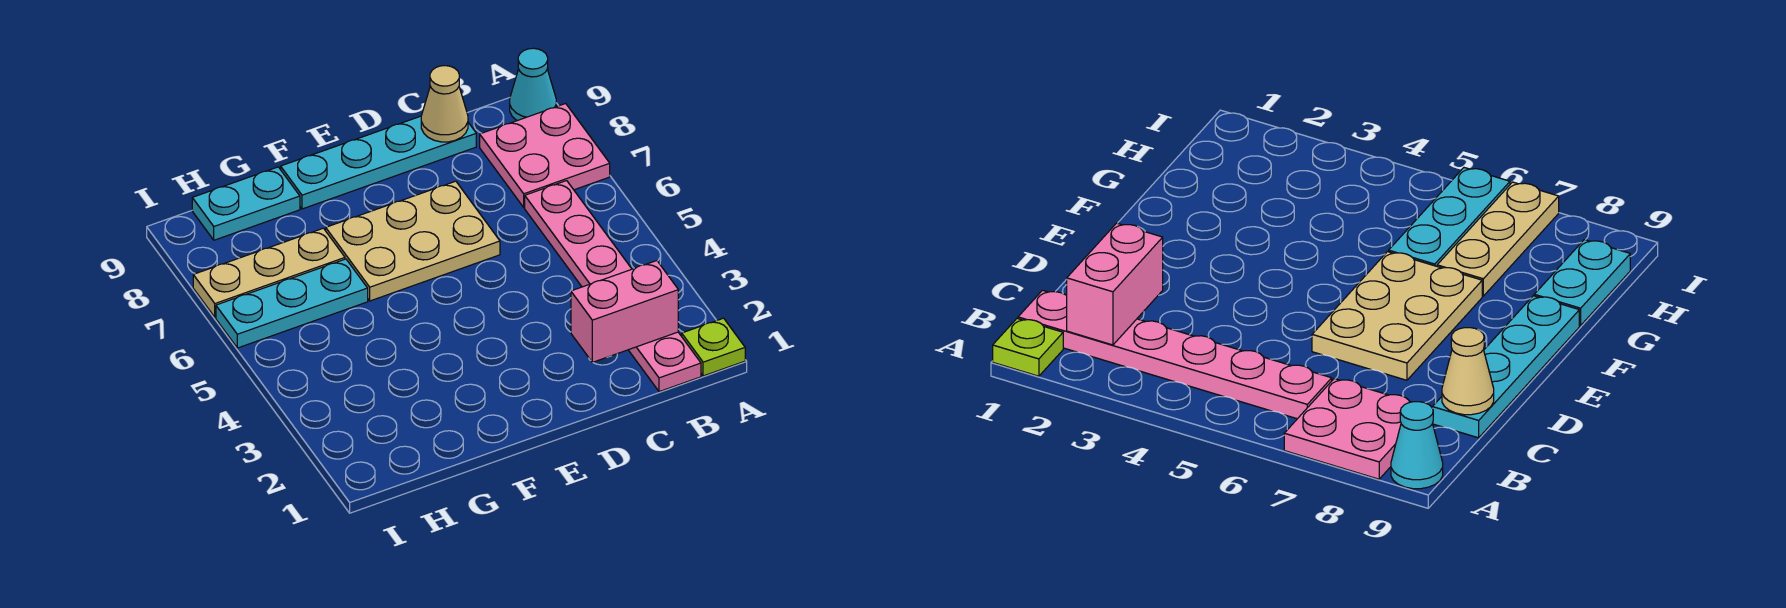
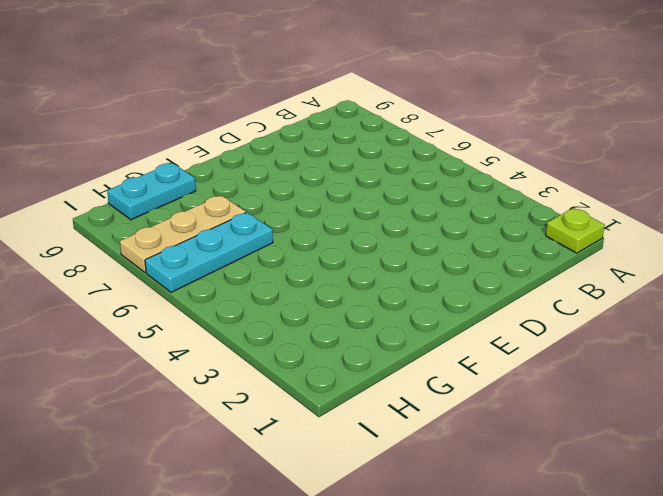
none -> pink plate A7:B8 level 1
none -> cyan cone A9 level 1

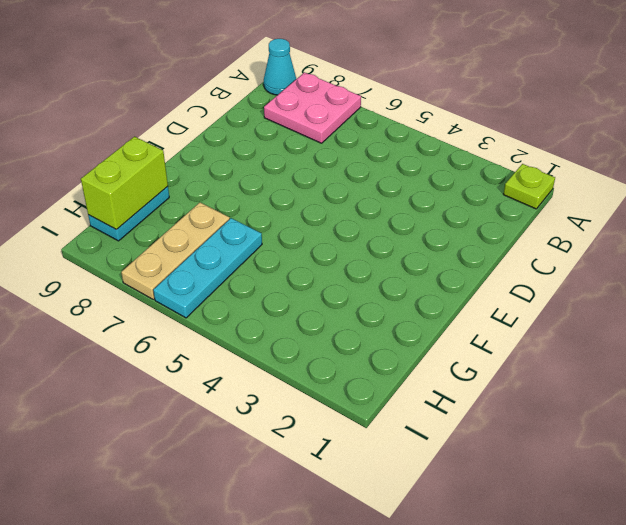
lime brick G9:H9 level 2 -> none
none -> pink plate B1:B6 level 1
none -> cyan plate C9:F9 level 1

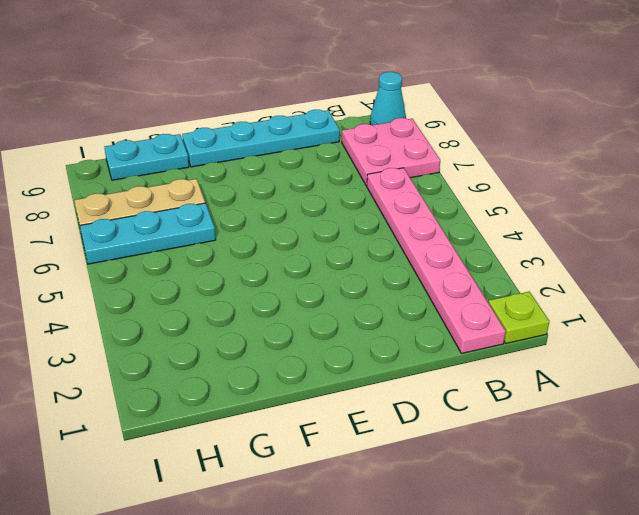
none -> tan plate D6:F7 level 1
none -> pink brick B2:C2 level 2

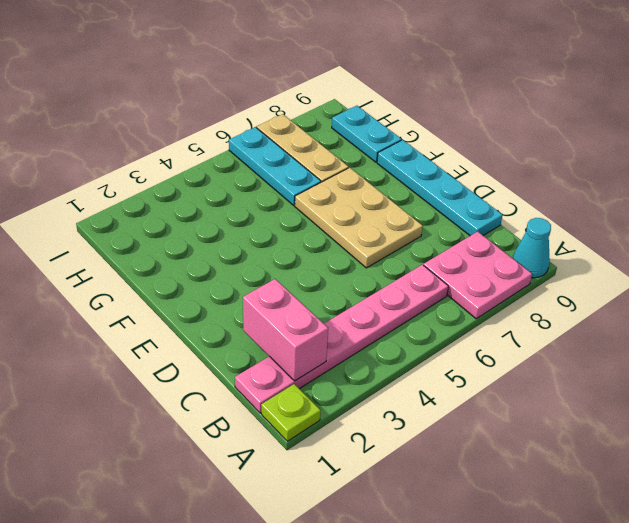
none -> tan cone C9 level 2

